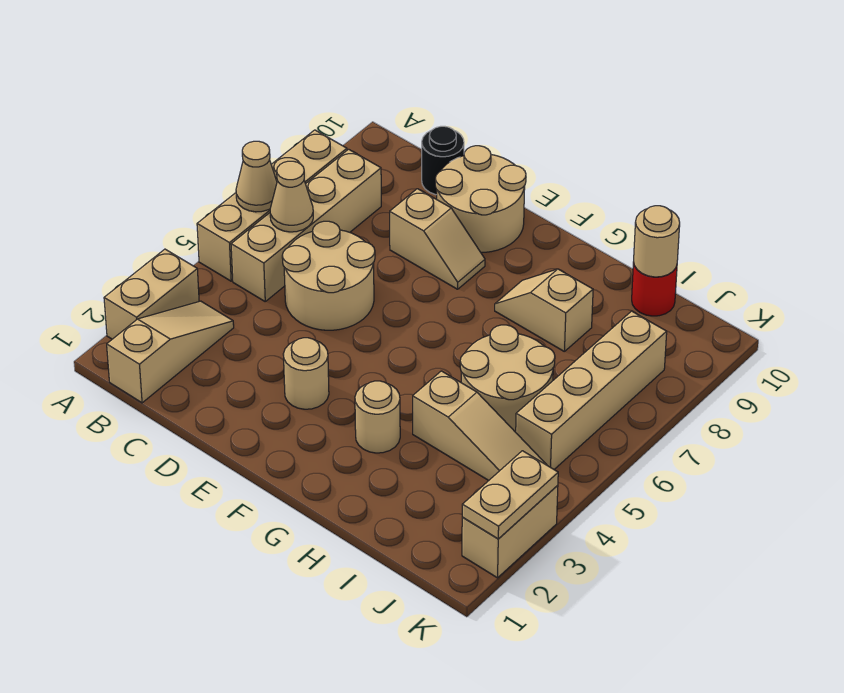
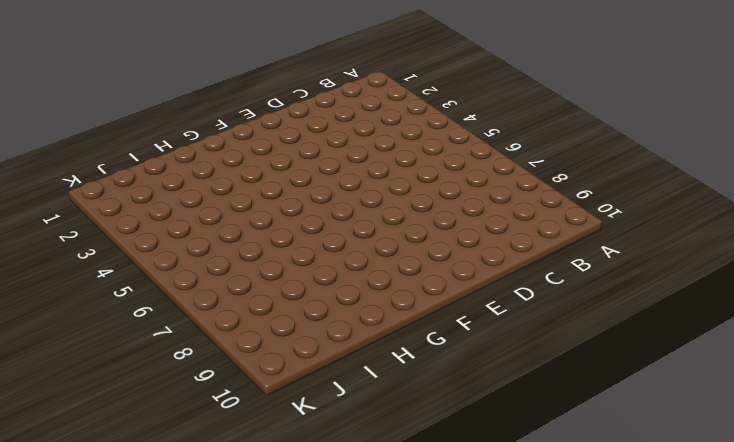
none -> tan brick A2:A3 level 1
none -> tan brick A5:A8 level 1
none -> tan slope B1:B3 level 1 top 1

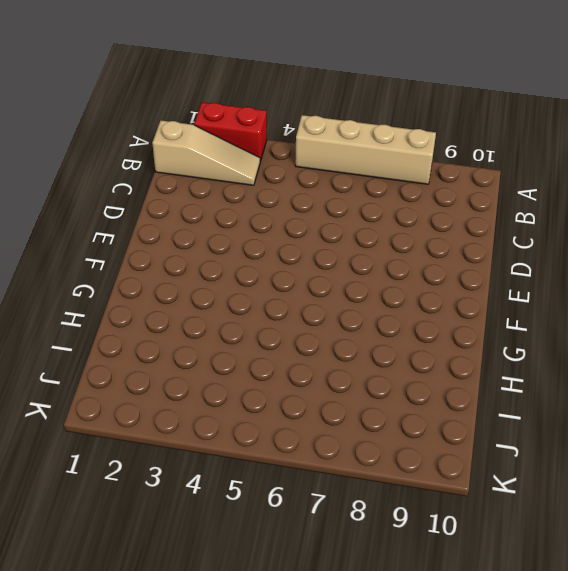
red brick A2:A3 level 1 -> tan brick A2:A3 level 1
none -> tan brick B5:B8 level 1
none -> tan round brick C5:D6 level 1
none -> black round brick C10 level 1

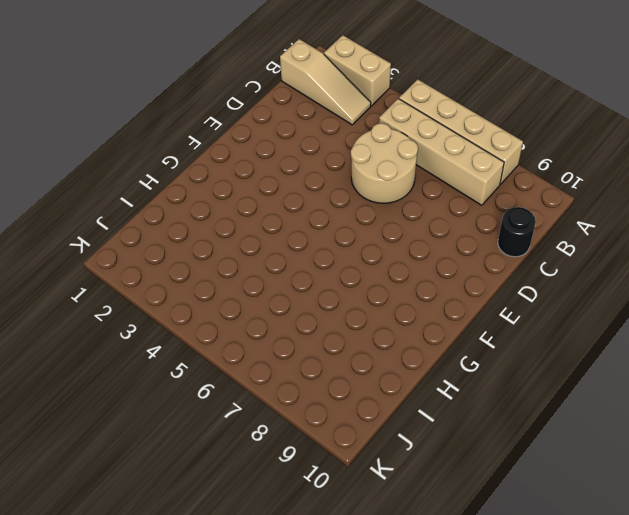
none -> tan slope D8:E8 level 1 top D
none -> tan round brick D9:E10 level 1
none -> tan round brick E3 level 1

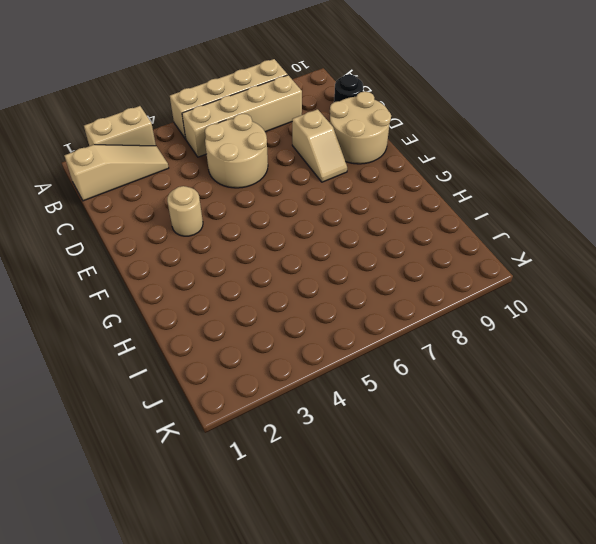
none -> tan round brick G3 level 1
none -> tan slope G8:H8 level 1 top H
none -> tan slope H4:J4 level 1 top H

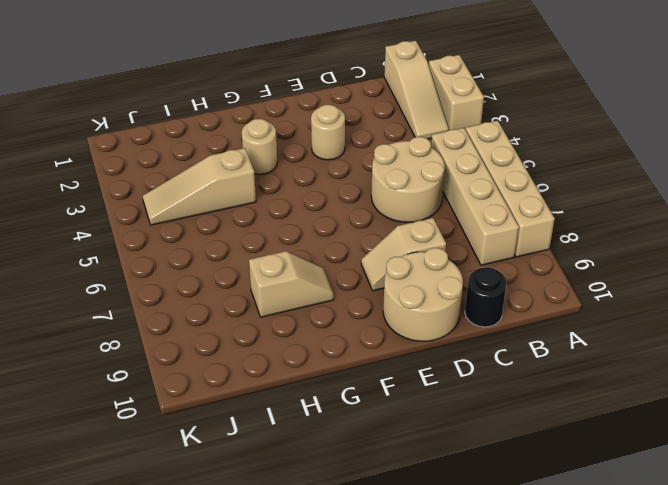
none -> tan round brick H5:I6 level 1
none -> red round brick I10 level 1
none -> tan brick J5:J8 level 1

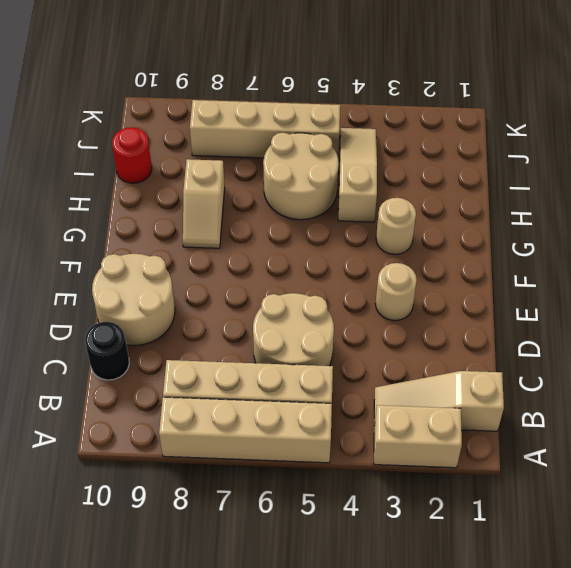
none -> tan slope D8:E8 level 1 top D
none -> tan brick K2:K3 level 1
none -> tan cone A6 level 2

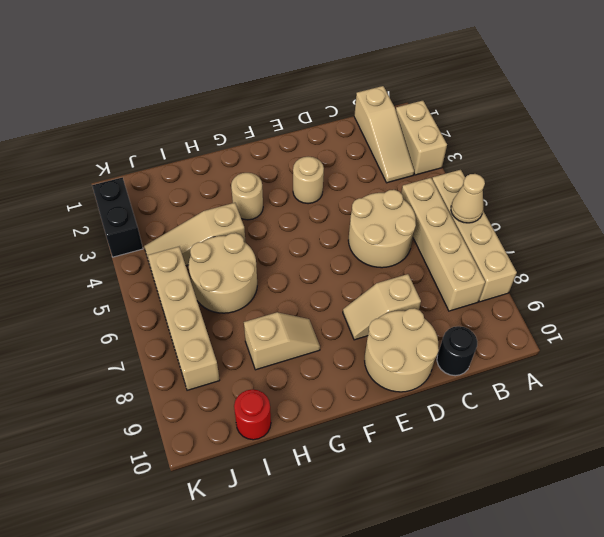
black brick K2:K3 level 1 -> tan brick K2:K3 level 1
none -> tan cone B6 level 2
none -> tan round brick I10 level 2
none -> tan plate K2:K3 level 2

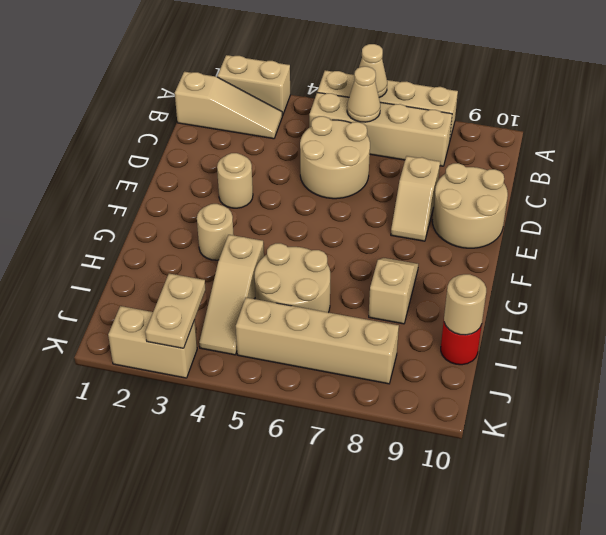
tan plate J3:K3 level 2 -> tan plate K2:K3 level 2
none -> black round brick C10 level 1

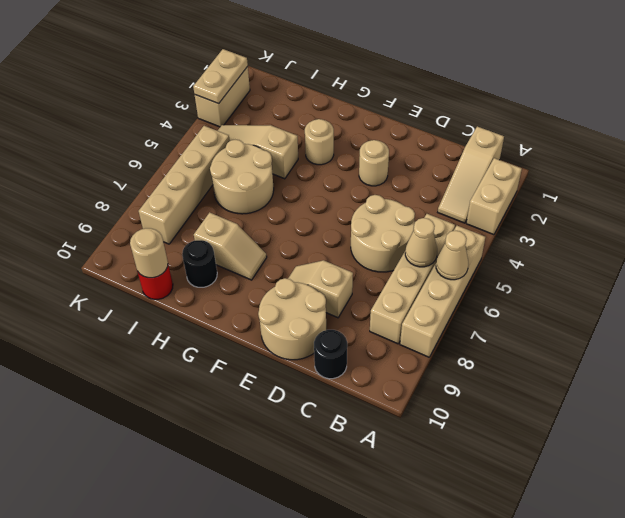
black round brick H9 level 1 -> none

